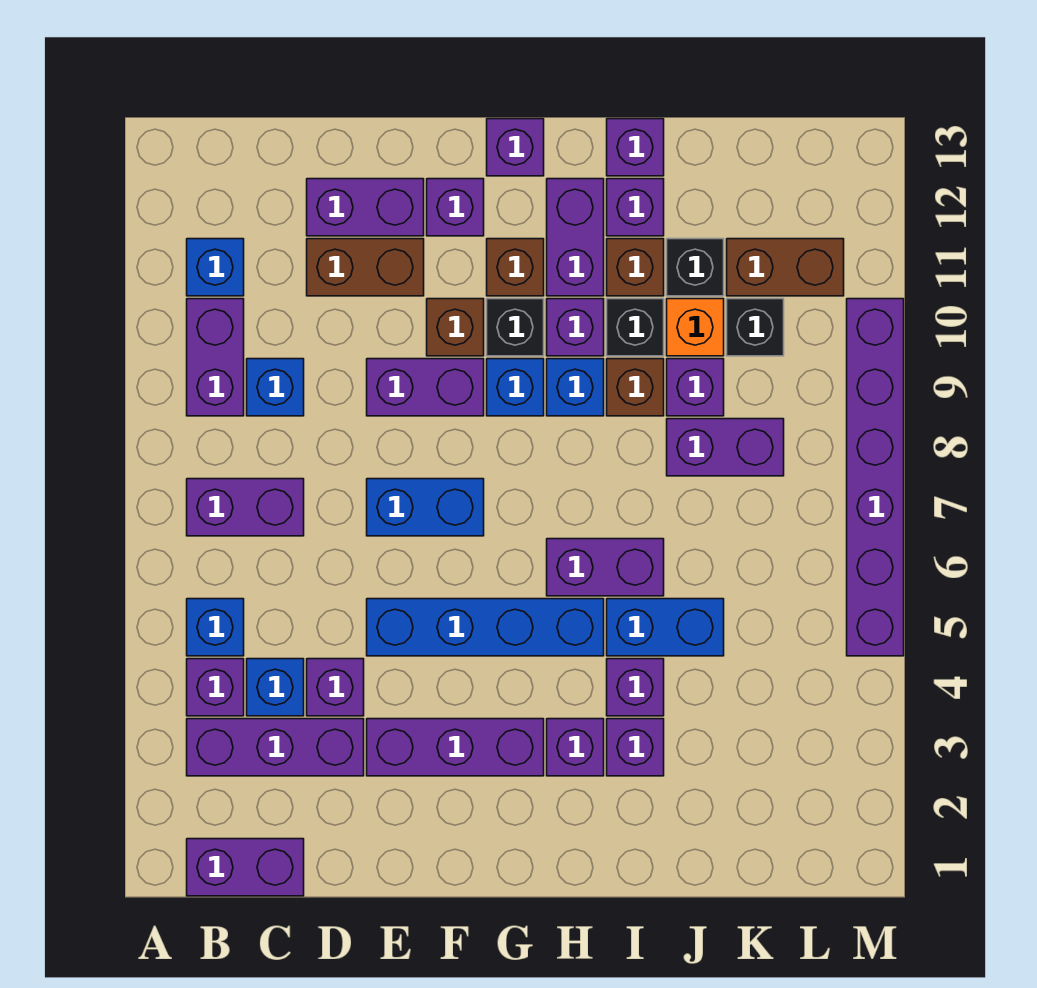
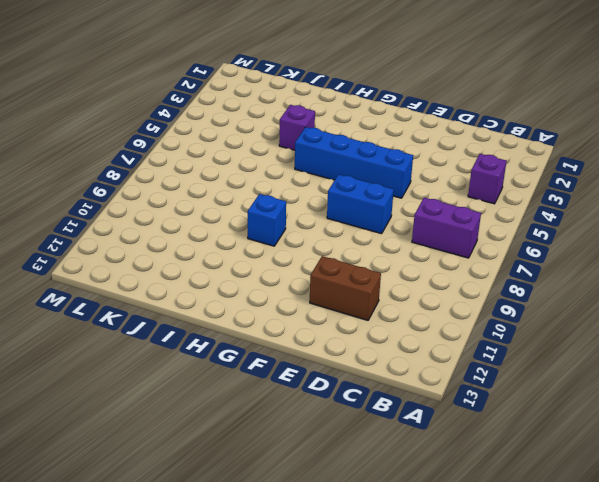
none -> purple brick B1:C1 level 1
none -> purple brick B3:D3 level 1
none -> blue brick B5 level 1
none -> purple brick B9:B10 level 1

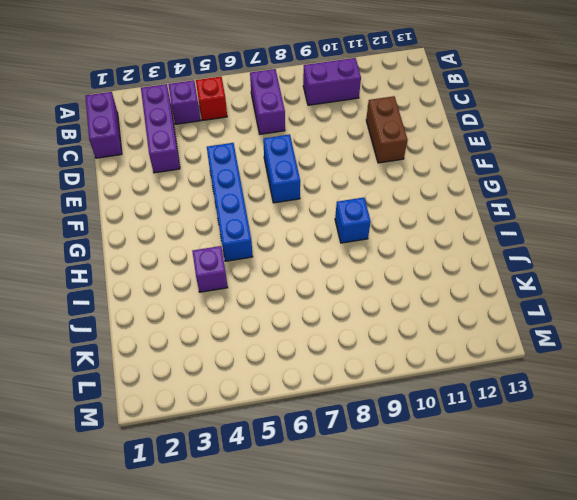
red brick B5 level 1 -> blue brick B5 level 1
none -> blue brick B11 level 1
none -> blue brick C4 level 1
none -> blue brick C9 level 1
none -> purple brick D4 level 1

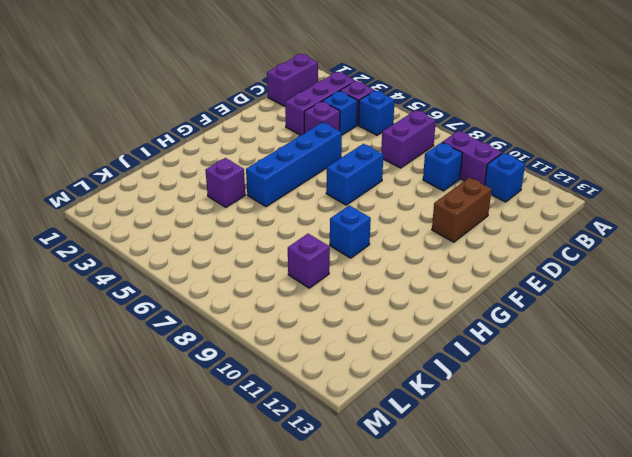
none -> purple brick D12:E12 level 1
none -> purple brick E3:G3 level 1
none -> purple brick E9:F9 level 1
none -> brown brick F10 level 1

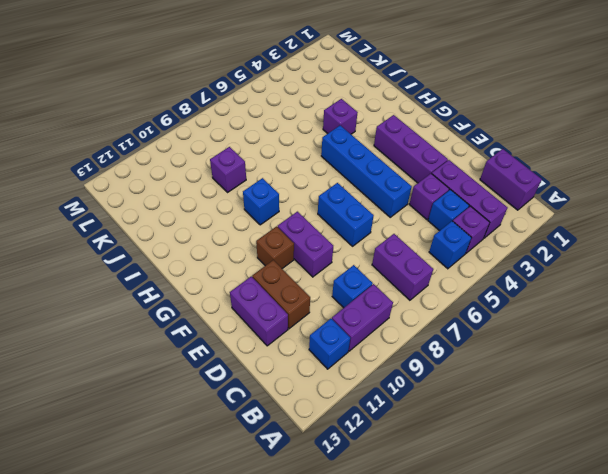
none -> purple brick F12 level 1
none -> blue brick G9 level 1
none -> black brick G10 level 1
none -> brown brick G11 level 1

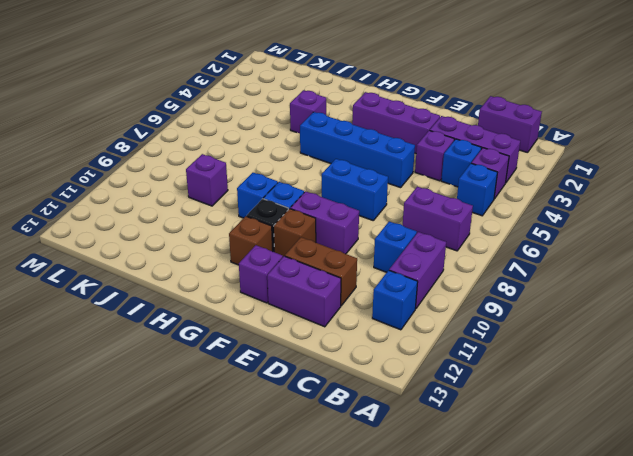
none -> purple brick G13 level 1
none -> purple brick H3 level 1
none -> purple brick H6:I6 level 1
none -> purple brick H10 level 1

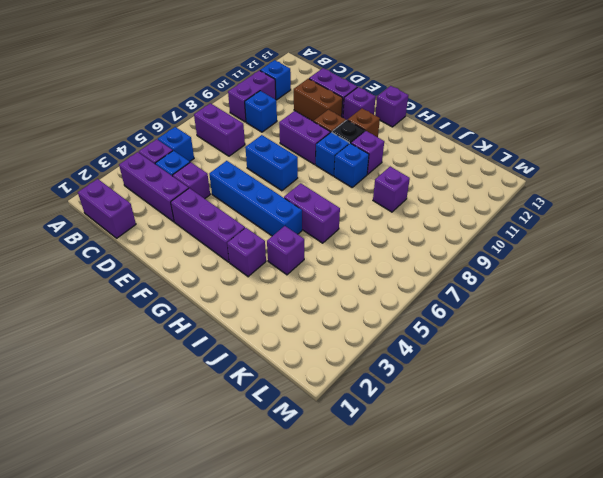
none -> purple brick H11:H12 level 1
none -> purple brick I3 level 1
none -> blue brick I5:J5 level 1
none -> brown brick I9 level 1

